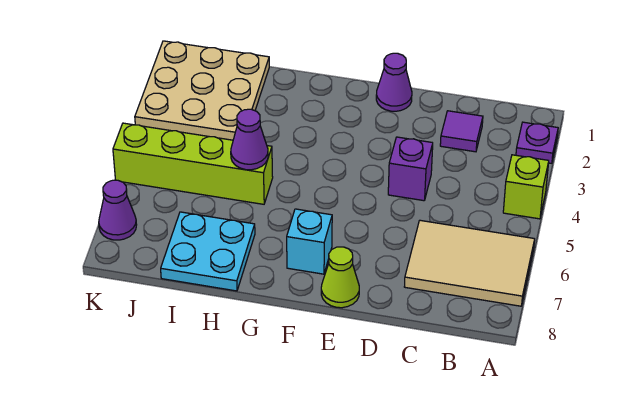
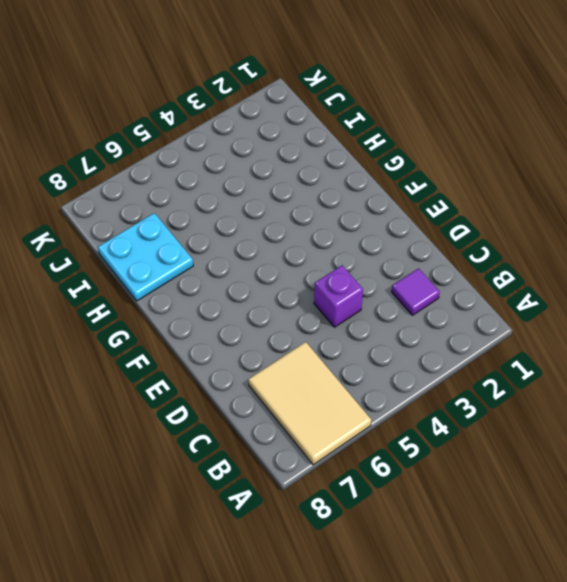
none -> purple plate A2 level 1
none -> lime brick A4 level 1
none -> purple cone E1 level 1

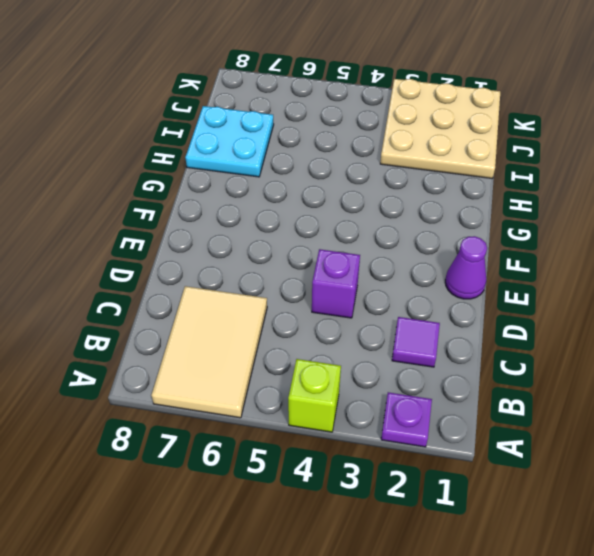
none -> lime cone E8 level 1
none -> cyan brick F7 level 1
none -> lime brick H5:K5 level 1

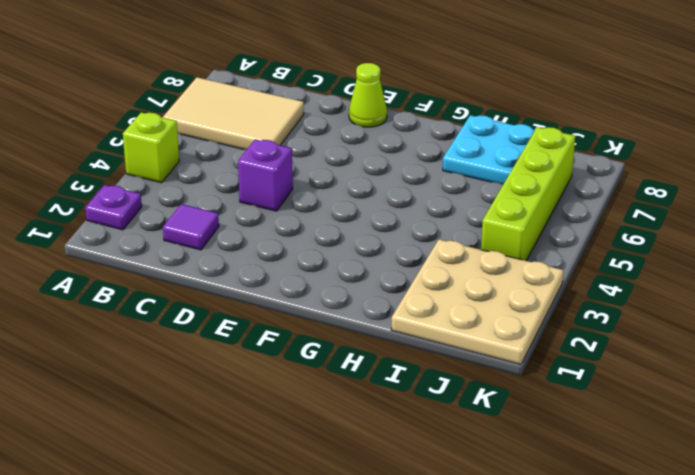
lime brick J4:J7 level 1 -> lime brick H5:K5 level 1
none -> purple cone E1 level 1
none -> cyan brick F7 level 1
none -> purple cone K7 level 1

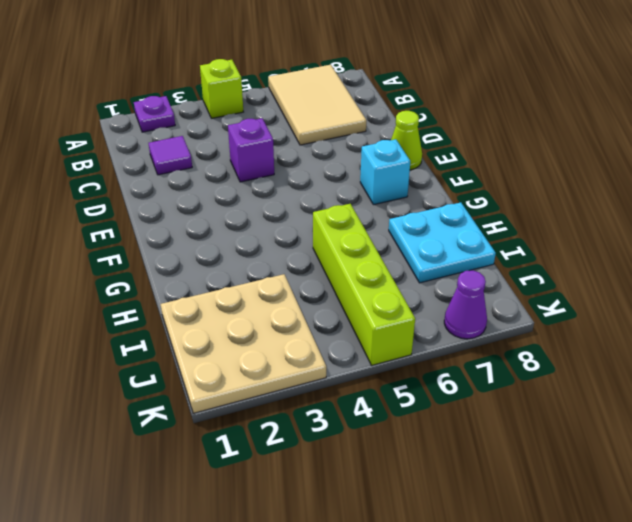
none -> purple cone E1 level 1
none -> purple cone H5 level 2

